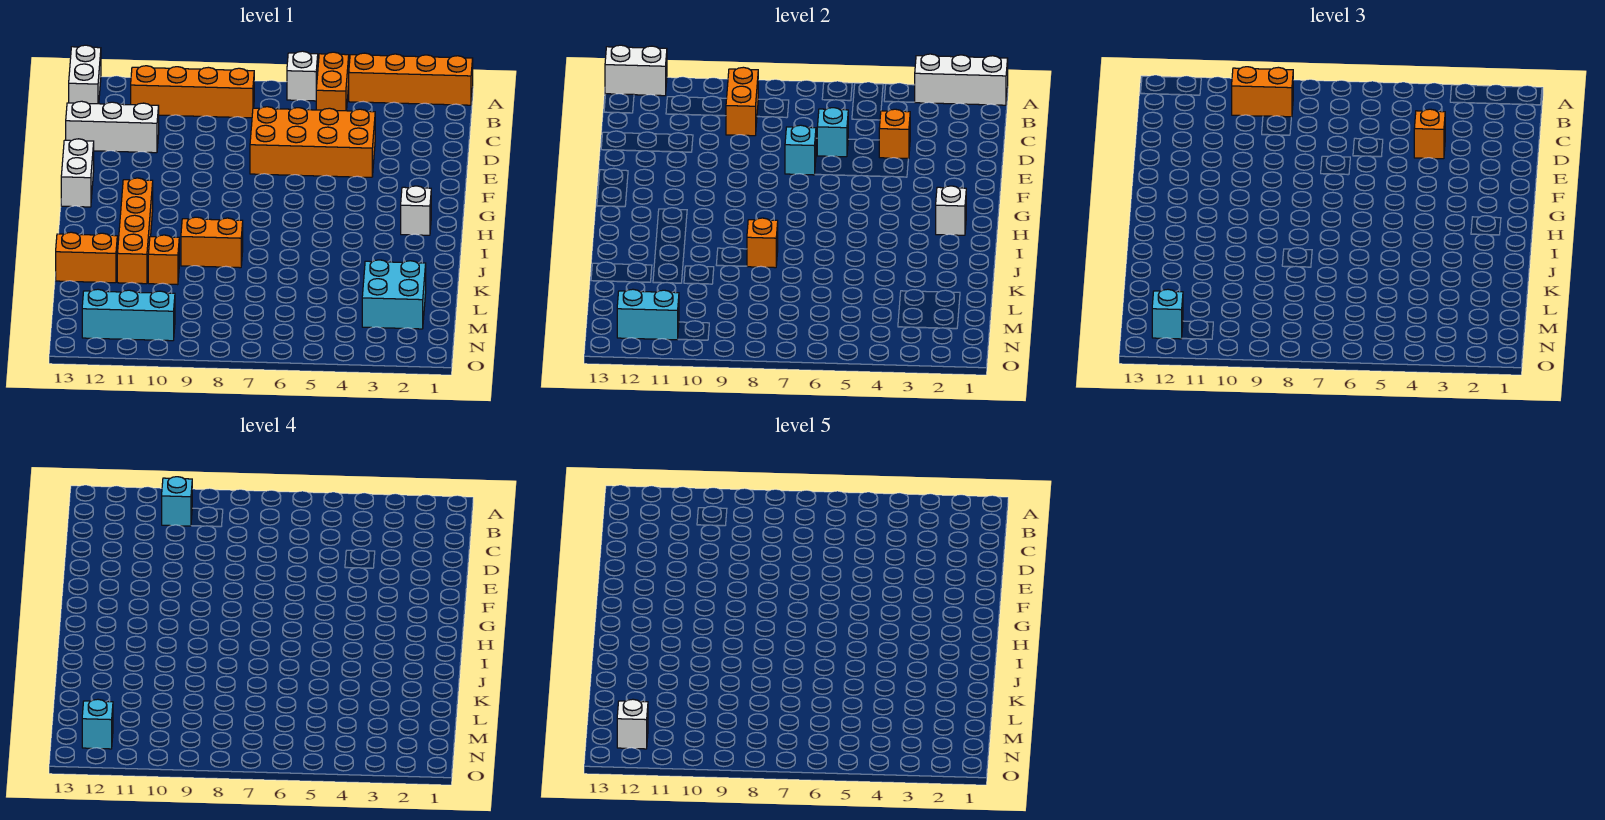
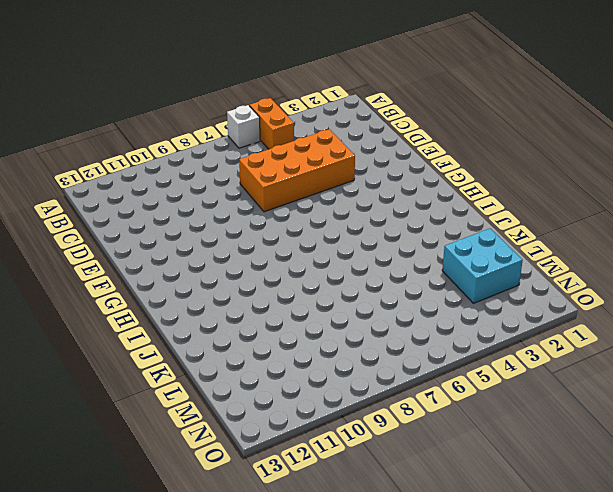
none -> orange brick A1:A4 level 1
none -> white brick A13:B13 level 1
none -> orange brick B8:B11 level 1
none -> white brick D11:D13 level 1

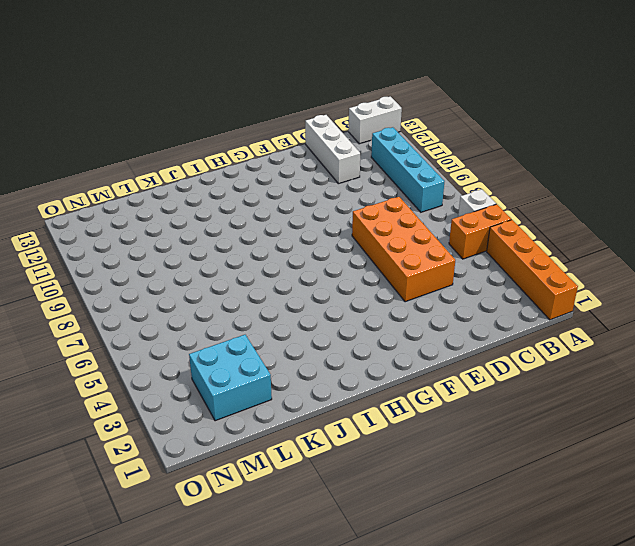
cyan brick B8:B11 level 1 -> orange brick B8:B11 level 1
none -> white brick F13:G13 level 1
none -> white brick H2 level 1
none -> orange brick H11:K11 level 1
none -> orange brick J8:J9 level 1

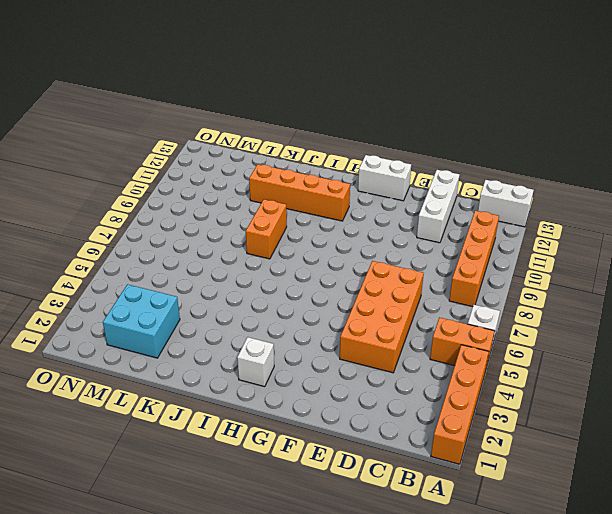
none -> orange brick K10 level 1
none -> orange brick K12:K13 level 1
none -> cyan brick N10:N12 level 1
none -> white brick A1:A3 level 2

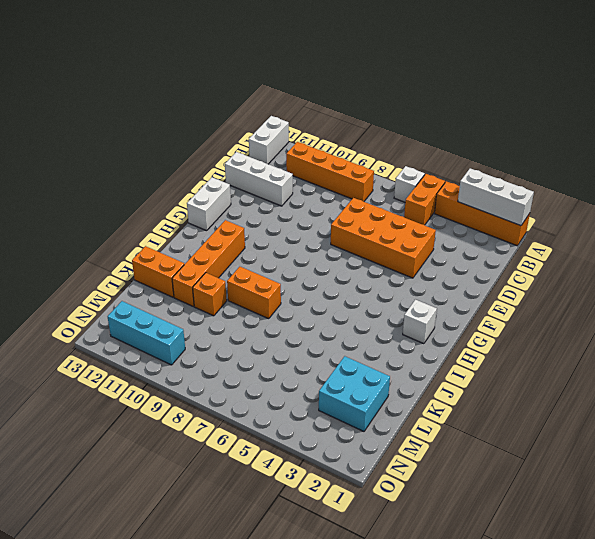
none -> white brick A12:A13 level 2
none -> orange brick B9:C9 level 2
none -> orange brick D4 level 2
none -> cyan brick D6 level 2

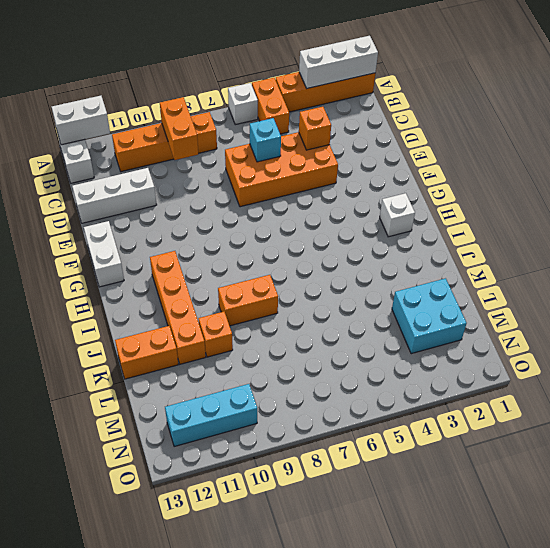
none -> cyan brick E7 level 2
none -> white brick H2 level 2
none -> orange brick J8 level 2
none -> cyan brick N11:N12 level 2

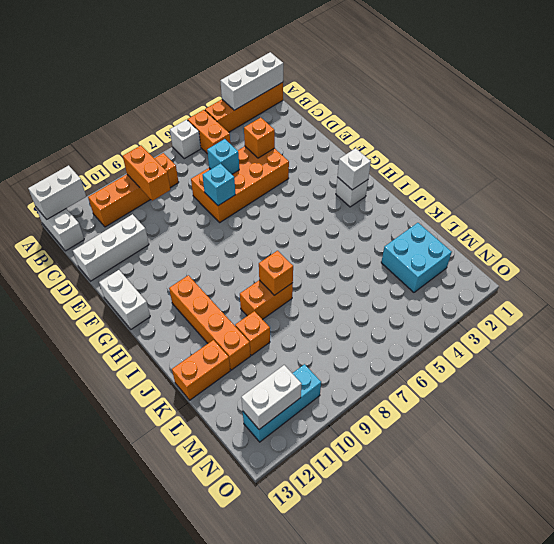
white brick N11:N12 level 2 -> cyan brick N11:N12 level 2
none -> orange brick B9:B10 level 3
none -> orange brick D4 level 3
none -> cyan brick N12 level 3
none -> cyan brick B10 level 4

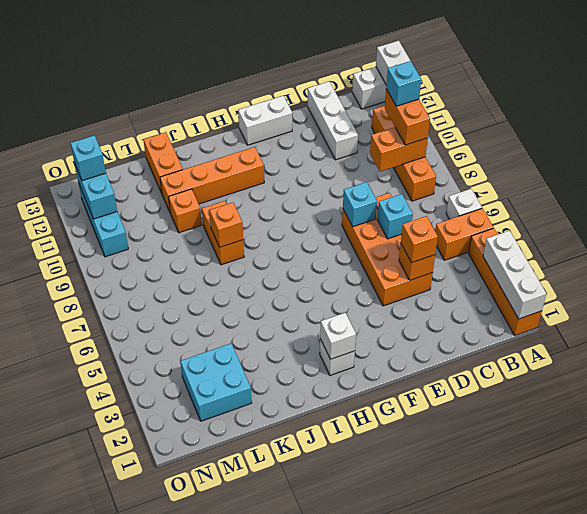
none -> cyan brick N12 level 4
none -> white brick N12 level 5

